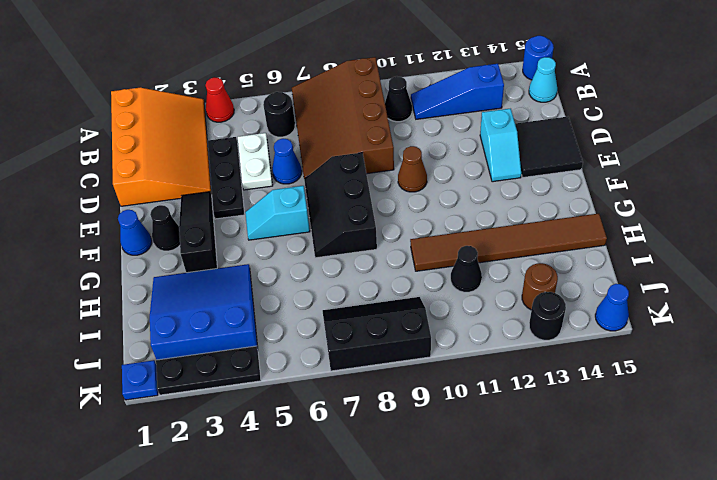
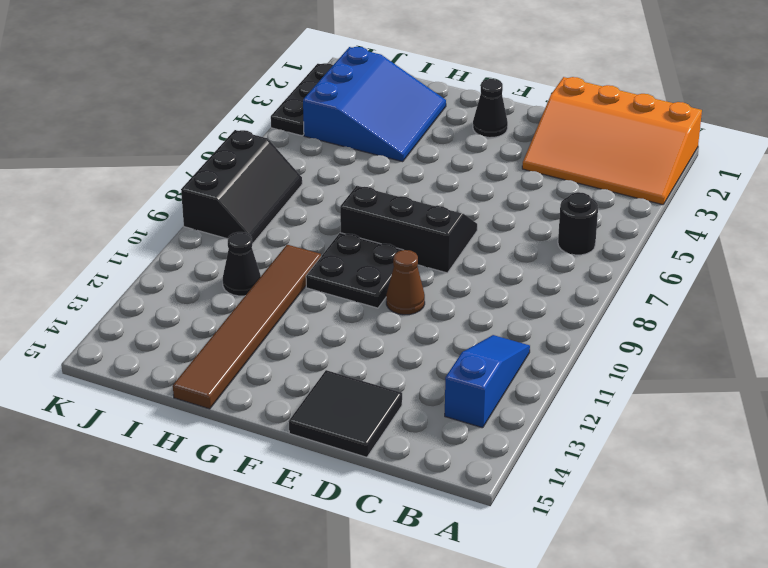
black plate F9:G10 level 1 -> none
none -> red cone A4 level 1
none -> brown slope A7:D9 level 1 top 9
none -> blue round brick A15 level 1

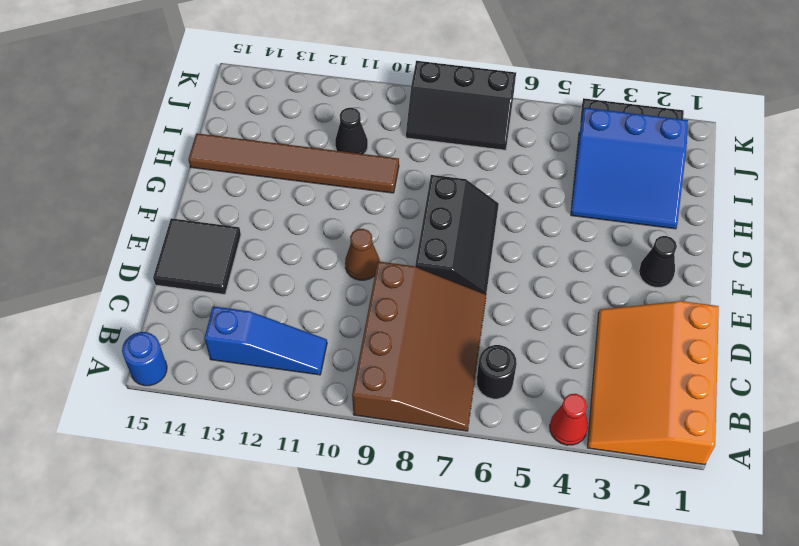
none -> black cone B10 level 1
none -> cyan cone B15 level 1
none -> black plate C4:E4 level 1

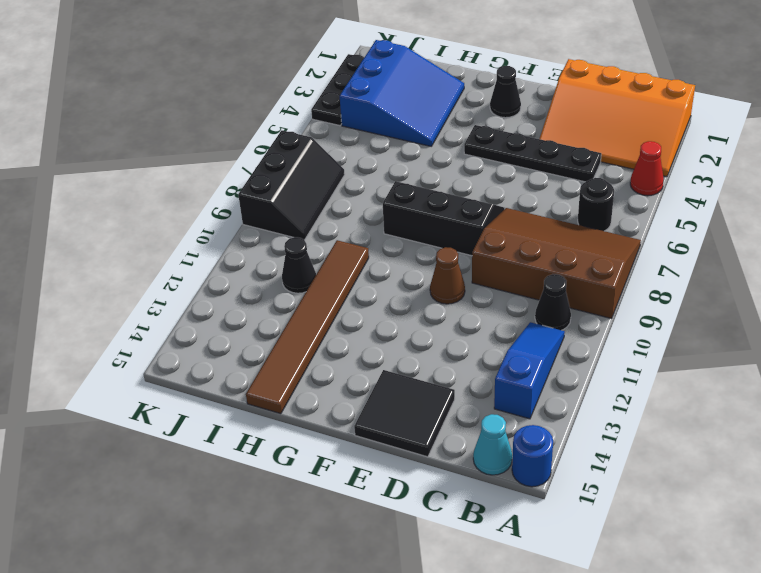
black plate C4:F4 level 1 -> black plate C4:E4 level 1
none -> white plate C5:D5 level 1
none -> blue cone D6 level 1
none -> cyan slope D13:E13 level 1 top D

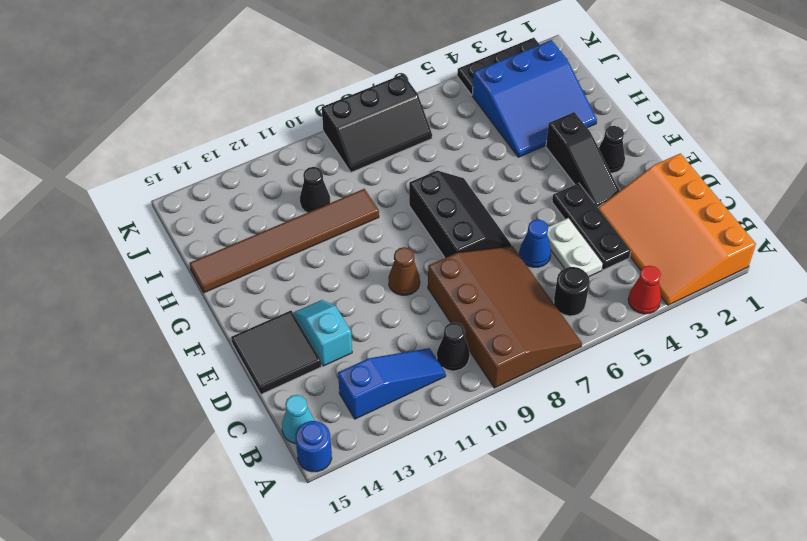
none -> blue cone F1 level 1
none -> cyan slope F5:F6 level 1 top 6
none -> brown round brick J13 level 1

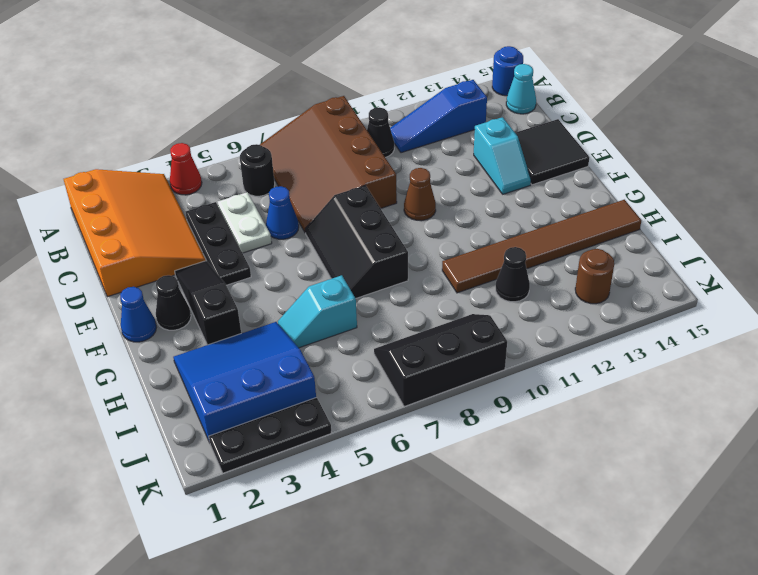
cyan slope H5:H6 level 1 top 6 -> cyan slope F5:F6 level 1 top 6
none -> blue plate K1 level 1
none -> black round brick K13 level 1
none -> blue cone K15 level 1

